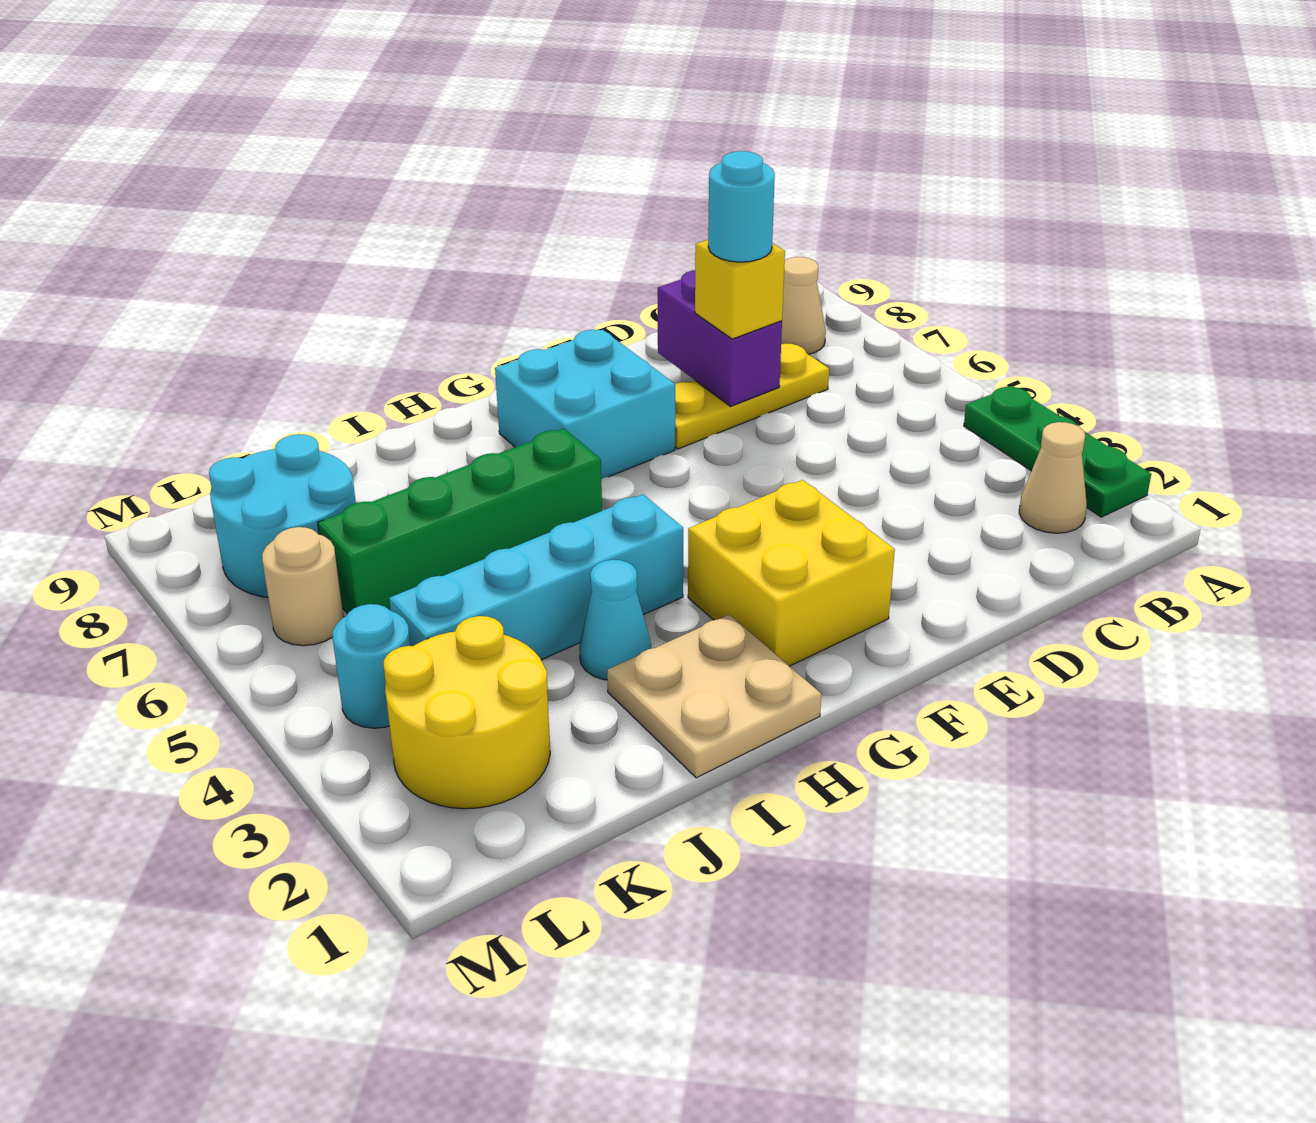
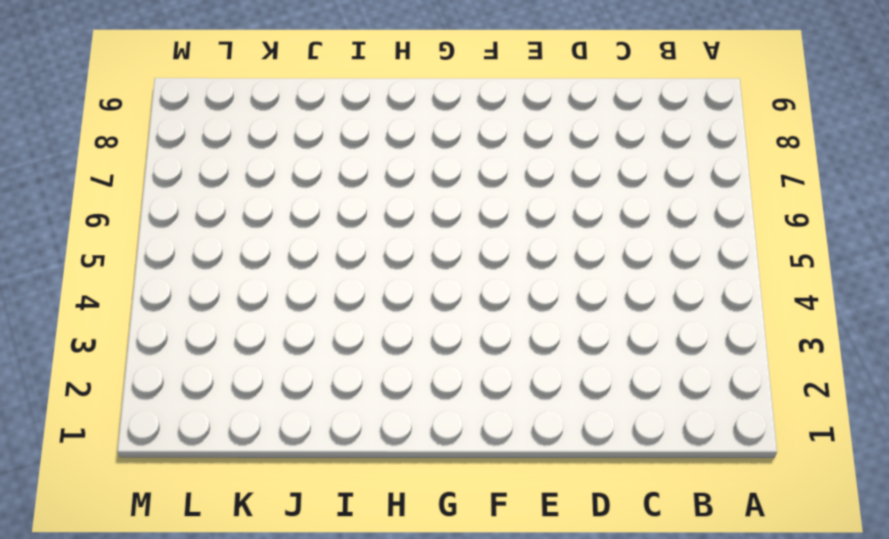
none -> green plate A2:A4 level 1
none -> tan cone B2 level 1
none -> tan cone B8 level 1

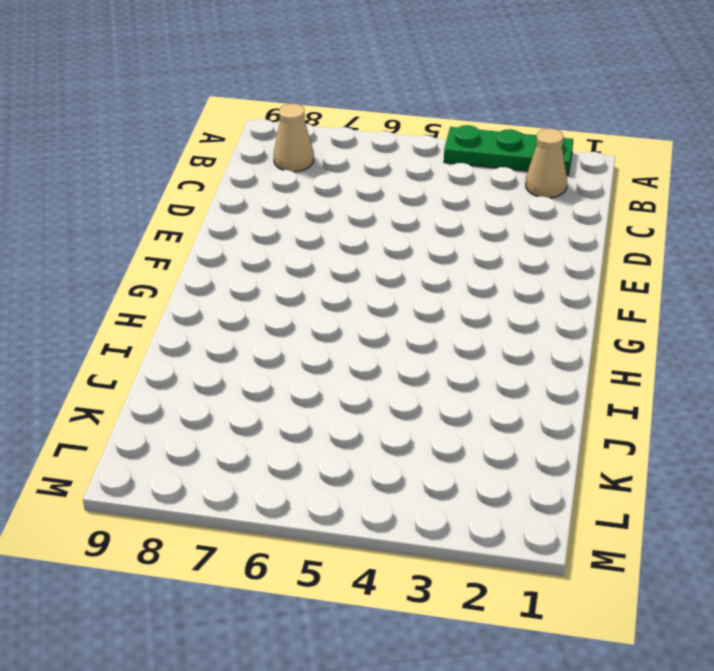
none -> yellow plate C7:E7 level 1
none -> yellow brick F2:G3 level 1
none -> cyan brick F7:G8 level 1

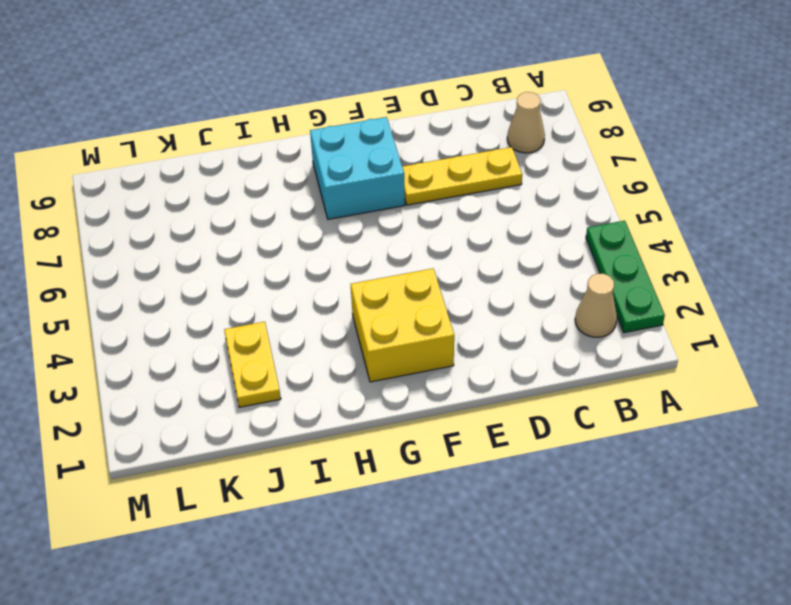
yellow plate J2:J3 level 1 -> none
none -> tan plate H1:I2 level 1
none -> cyan brick H4:K4 level 1
none -> green brick H6:K6 level 1

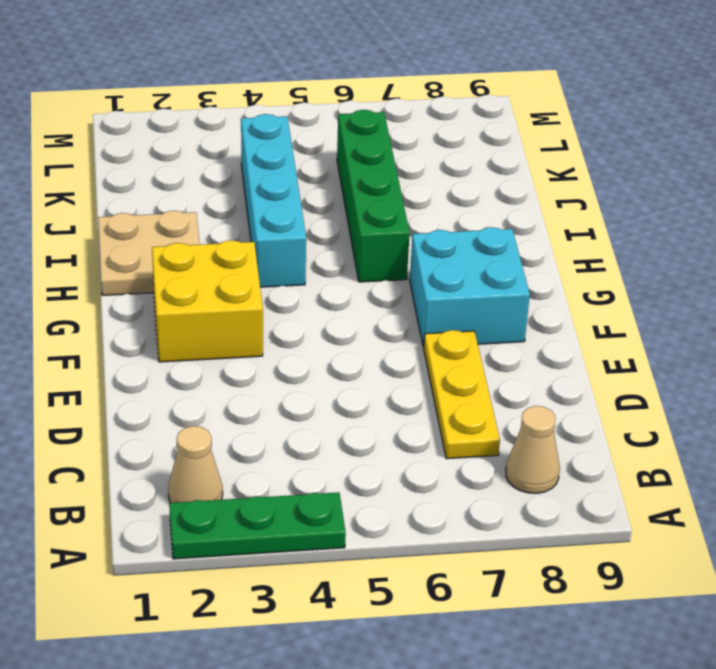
none -> cyan cone I3 level 1
none -> yellow round brick K2:L3 level 1
none -> cyan round brick K7:L8 level 1

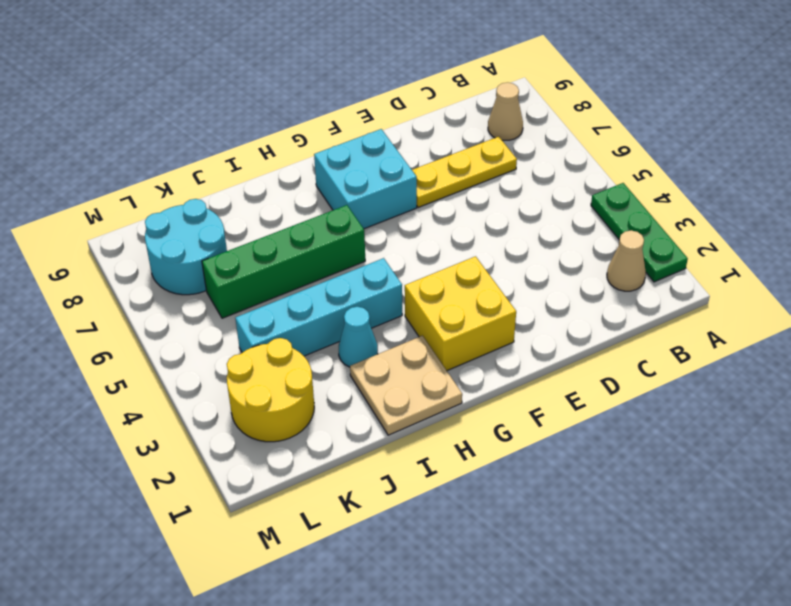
none -> cyan round brick L4 level 1
none -> tan round brick L6 level 1
none -> purple brick D7:D8 level 2

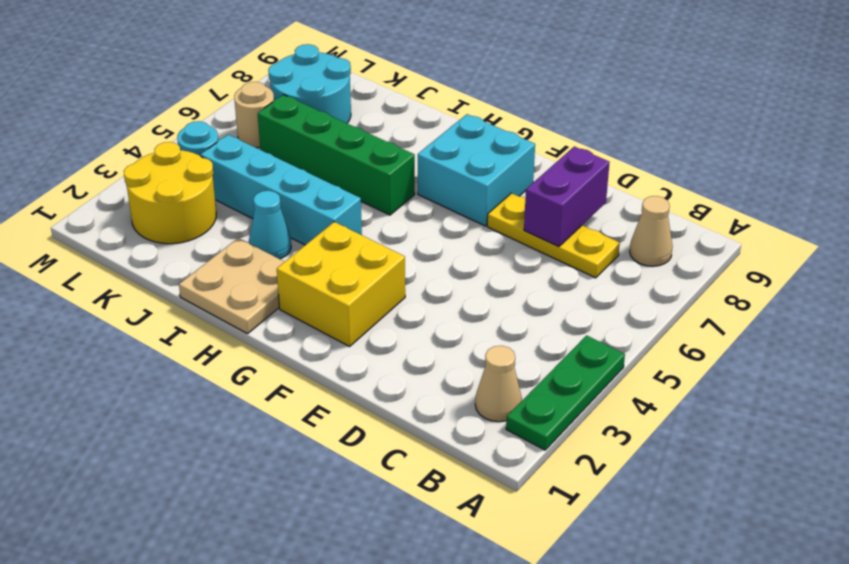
none -> yellow brick D7 level 3
none -> cyan round brick D7 level 4

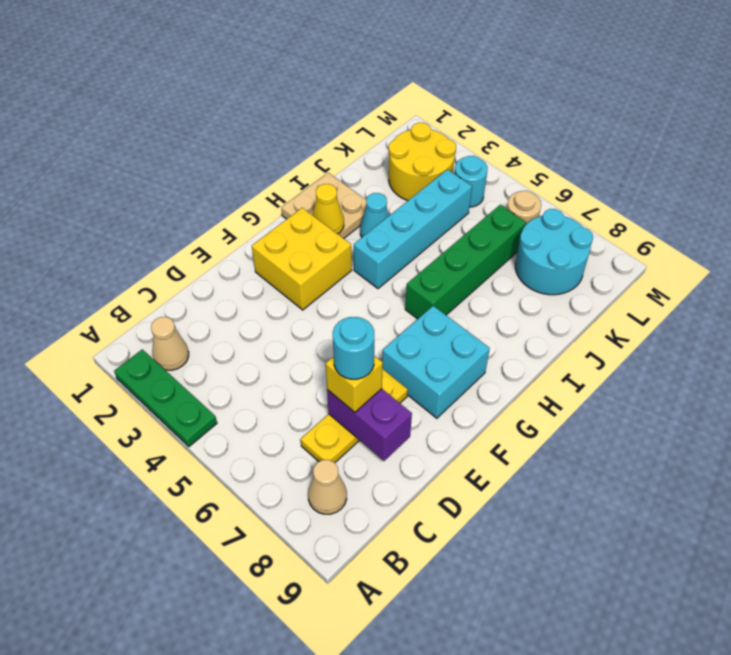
yellow cone H2 level 2 -> none

